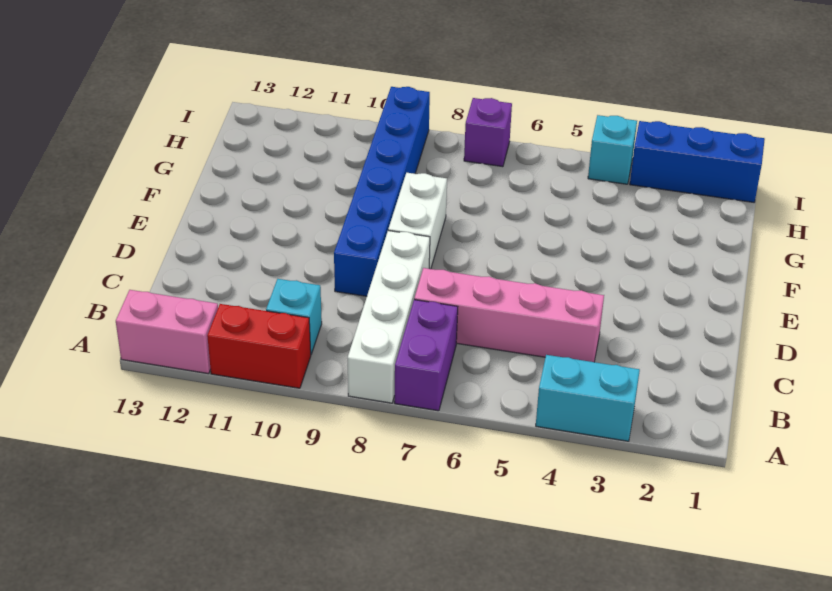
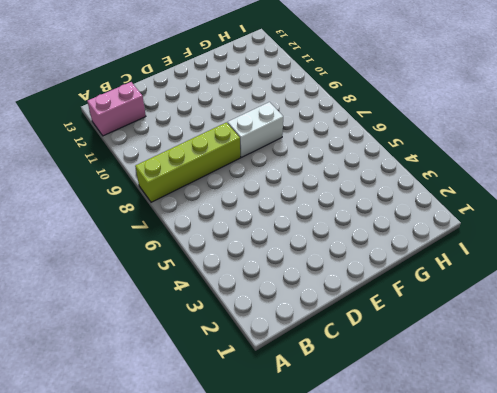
lime brick A8:D8 level 1 -> white brick A8:D8 level 1
pink brick A12:B12 level 1 -> pink brick A12:A13 level 1
none -> cyan brick A3:A4 level 1
none -> purple brick A7:B7 level 1
none -> red brick A10:A11 level 1

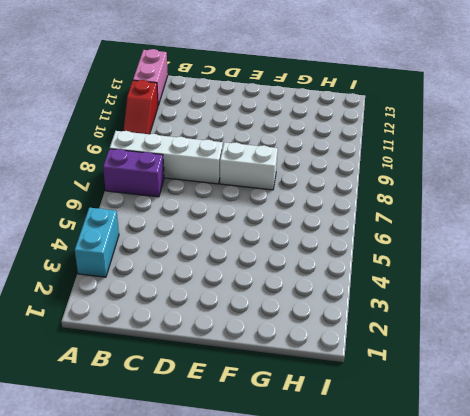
red slope A10:A11 level 1 top 11 -> red brick A10:A11 level 1
none -> cyan brick B10 level 1
none -> pink brick C4:C7 level 1
none -> blue brick D9:I9 level 1

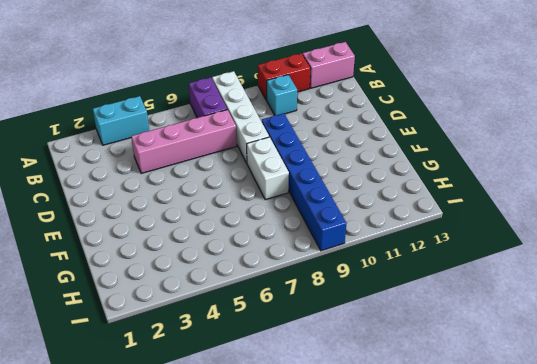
none -> blue brick I1:I3 level 1
none -> cyan brick I4 level 1
none -> purple brick I7 level 1

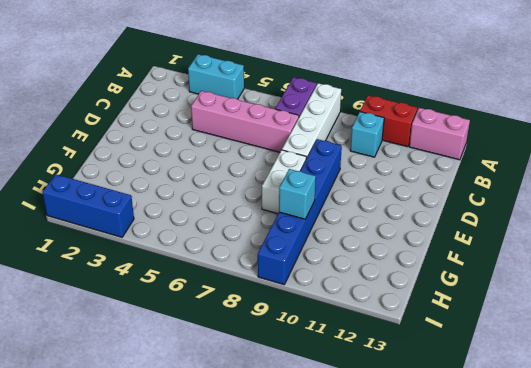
cyan brick G9 level 2 -> cyan brick I4 level 1
none -> purple brick I7 level 1

